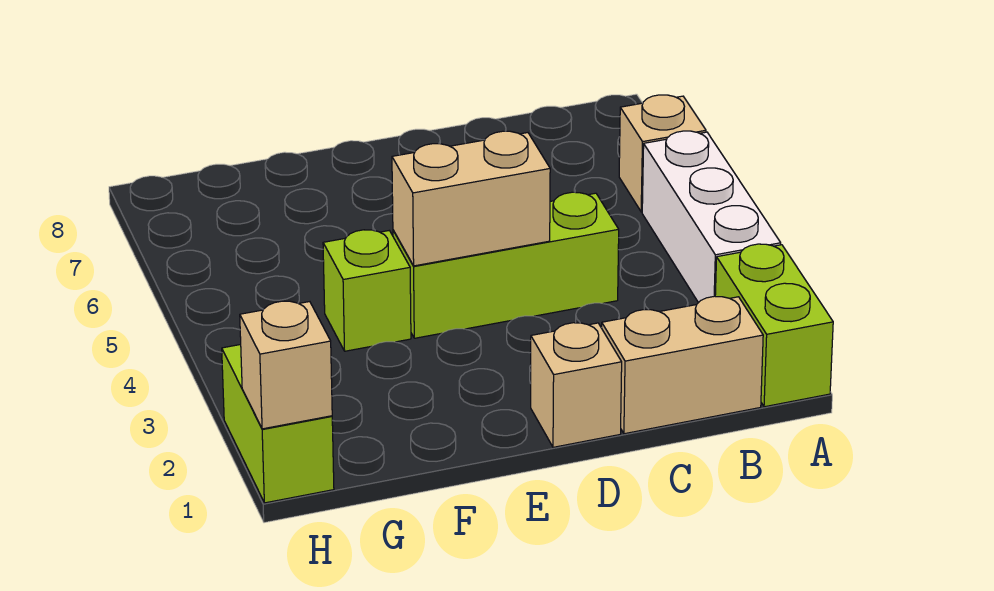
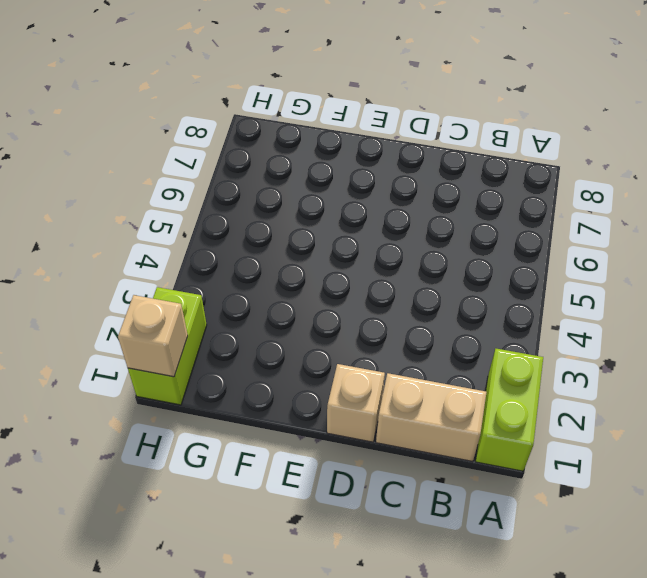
none -> white brick A3:A5 level 1
none -> tan brick A6 level 1

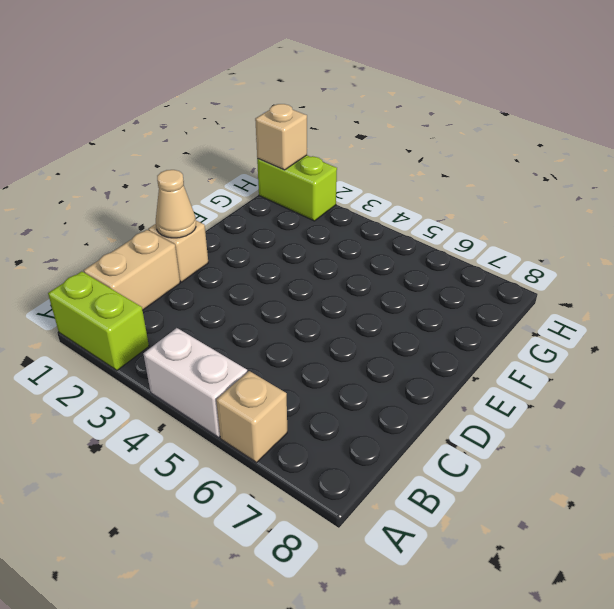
white brick A4:A5 level 1 -> white brick A3:A5 level 1
tan cone D1 level 2 -> none
none -> lime brick C4:E4 level 1
none -> lime brick F4 level 1

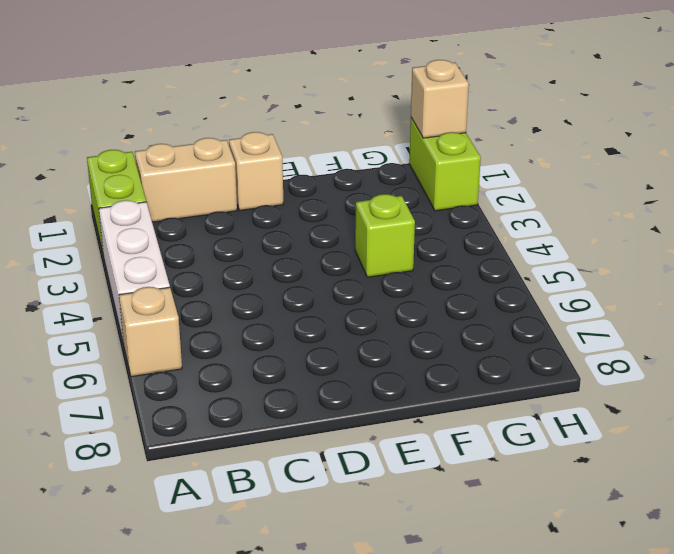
none -> lime brick C4:E4 level 1
none -> tan brick D4:E4 level 2

